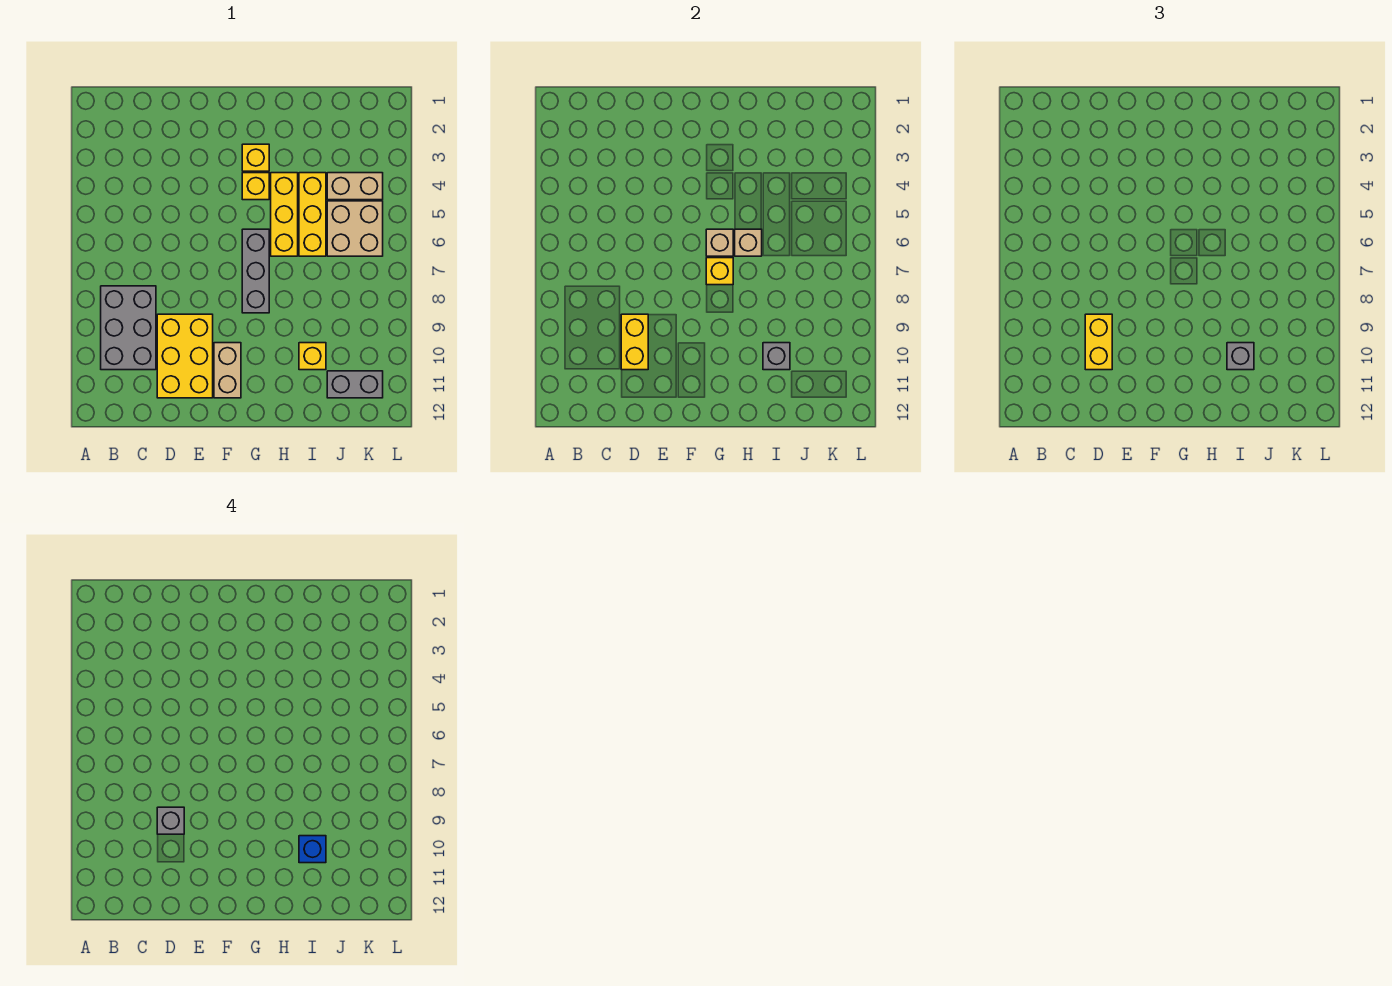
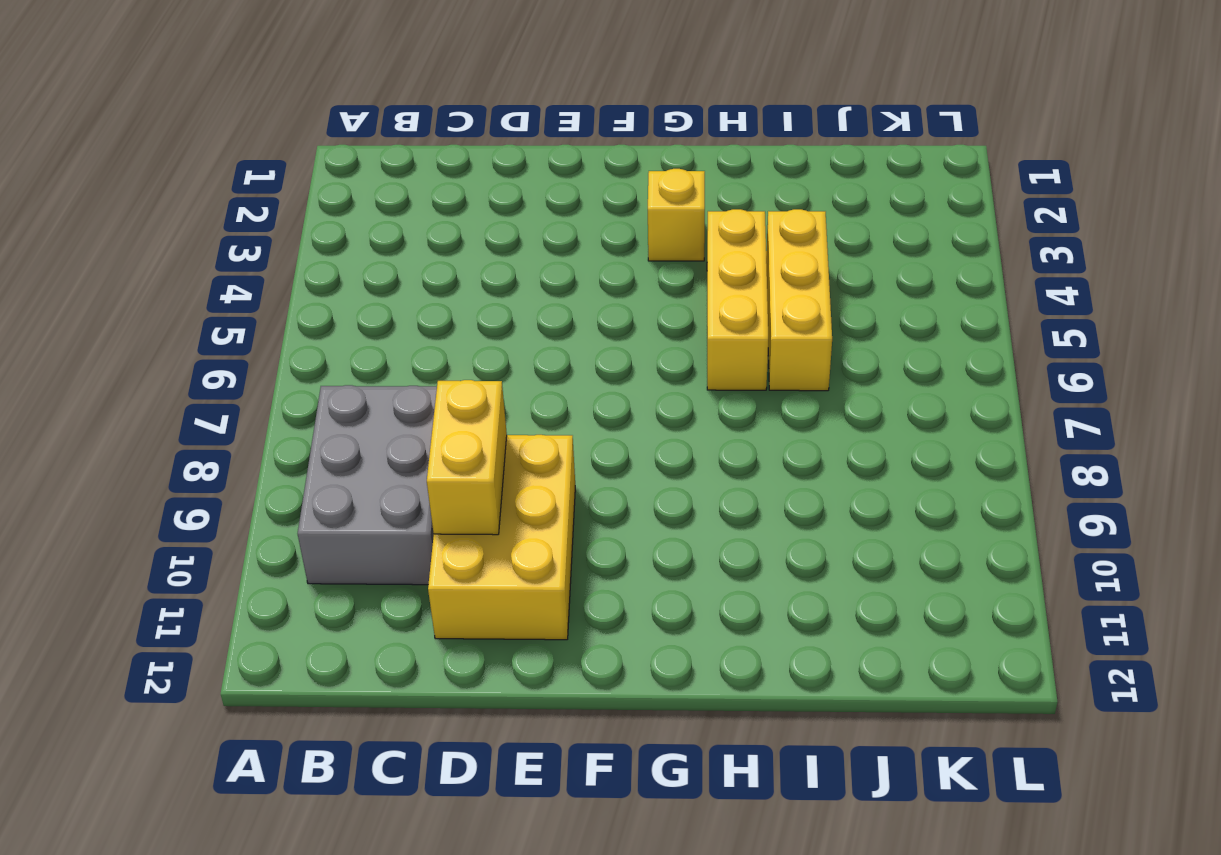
none -> tan brick F10:F11 level 1
none -> yellow brick G4 level 1
none -> grey brick G6:G8 level 1

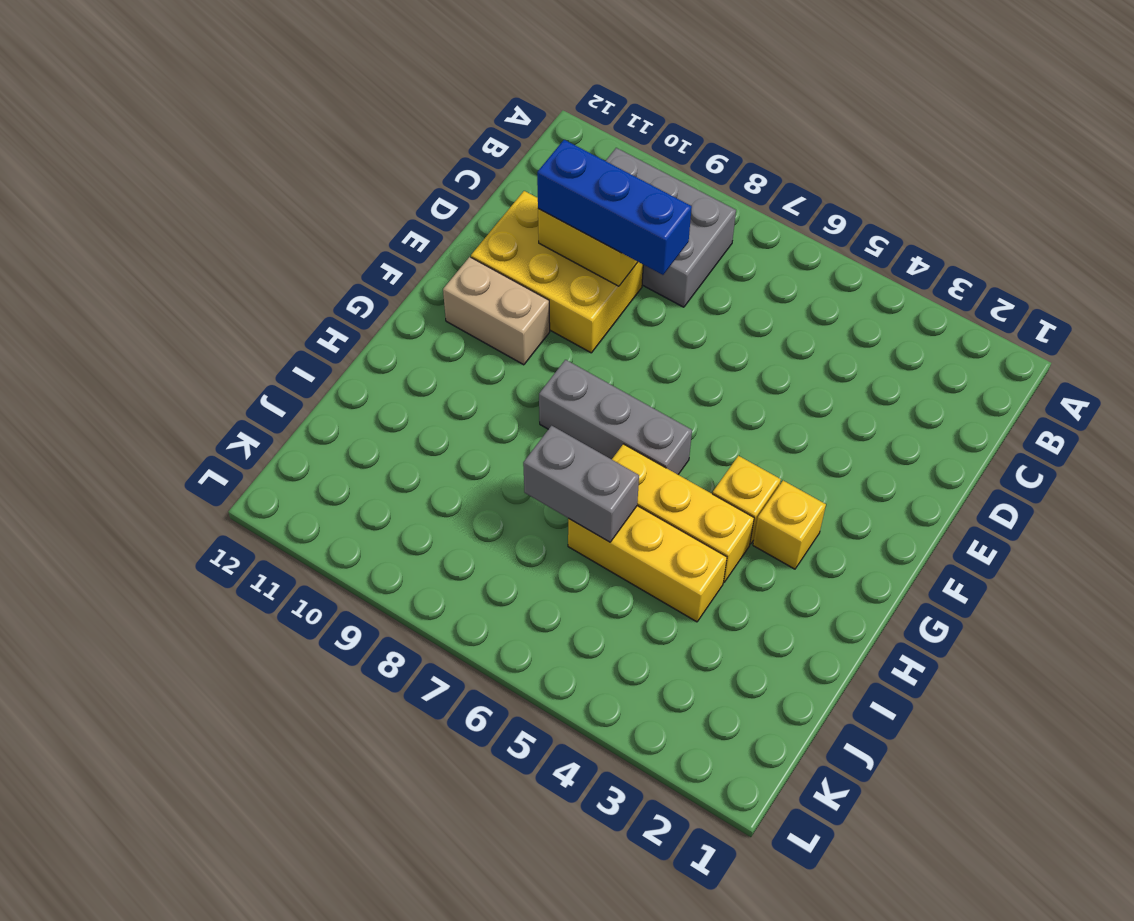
blue brick D8:D10 level 3 -> yellow brick D9:D10 level 3
grey brick I6:I7 level 2 -> grey brick J11:K11 level 1
none -> yellow brick I10 level 1
none -> tan brick J4:K4 level 1
none -> tan brick J5:K6 level 1

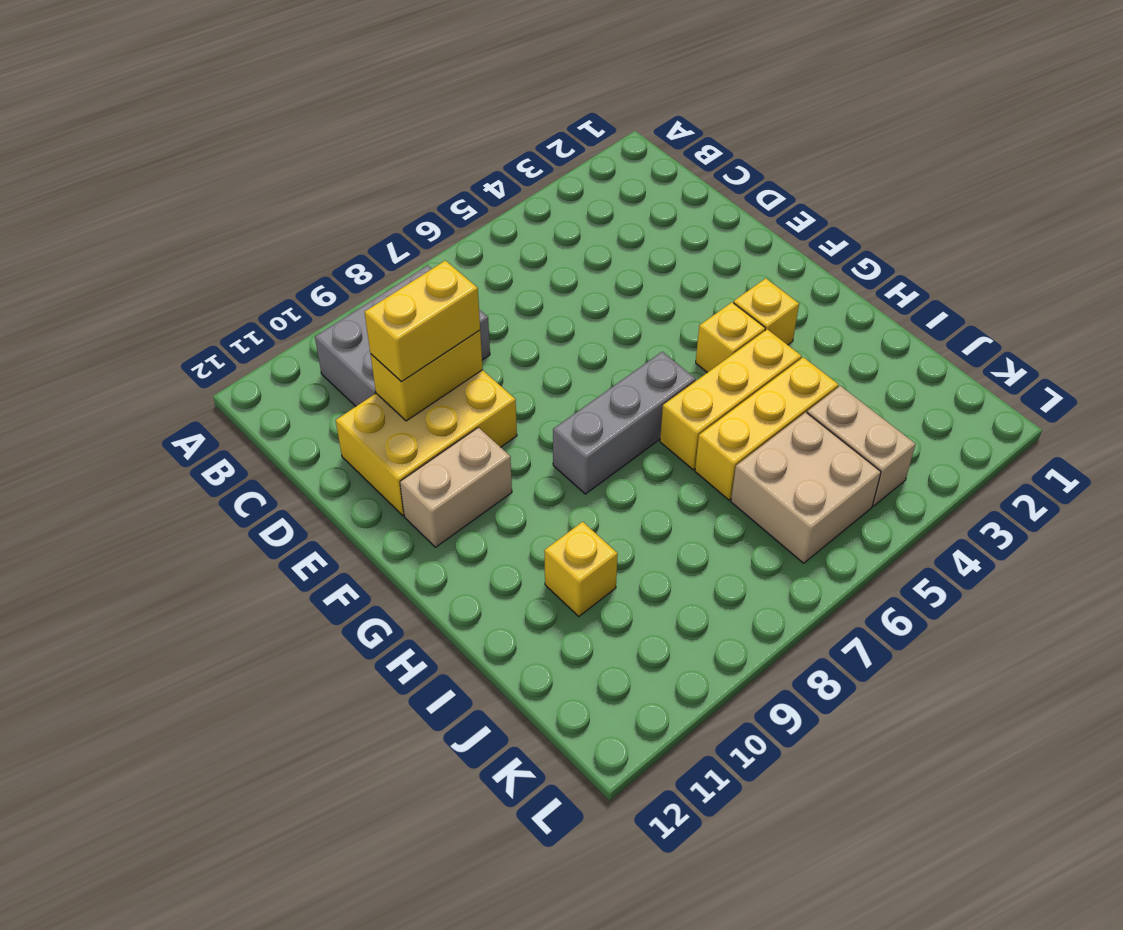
none -> grey brick J11:K11 level 1
none -> tan brick G6 level 2
none -> yellow brick G7 level 2

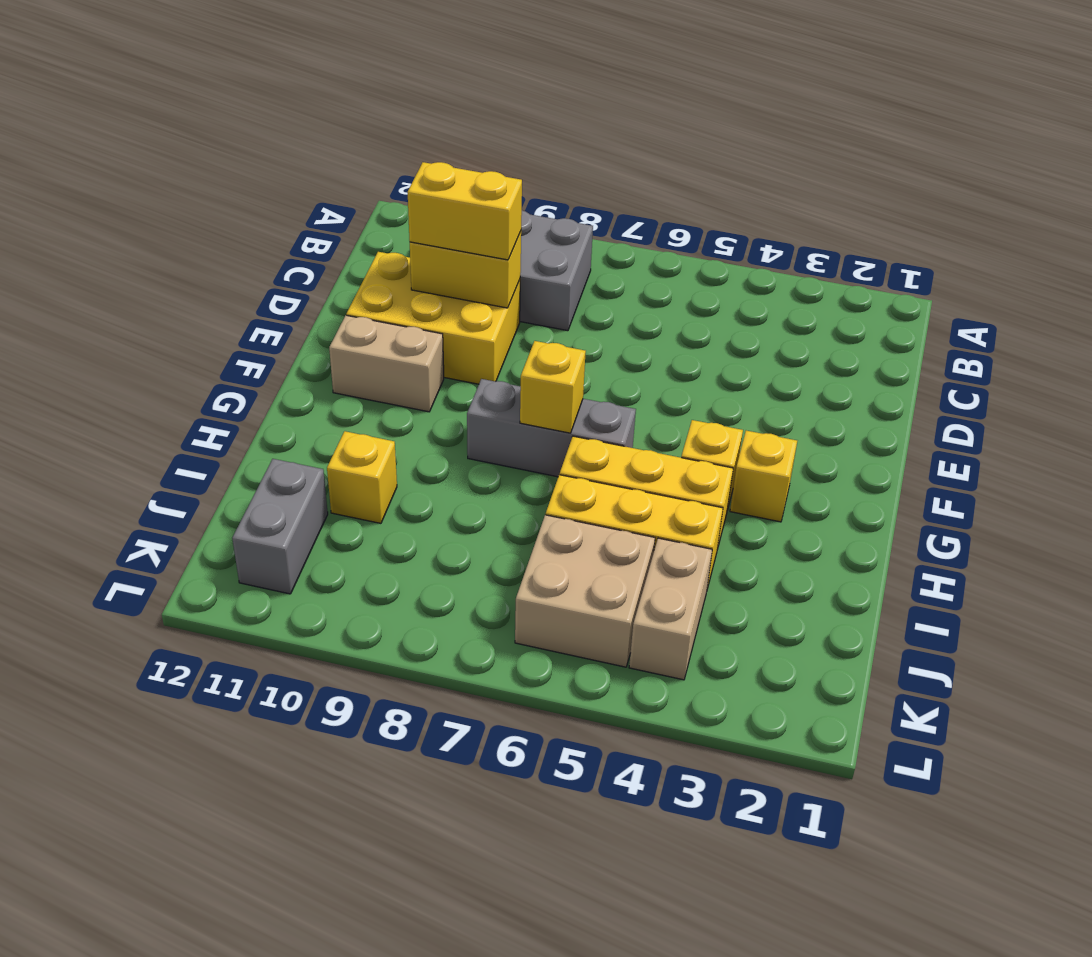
none -> tan brick G6 level 2
none -> tan brick H6 level 2
none -> grey brick I10 level 2

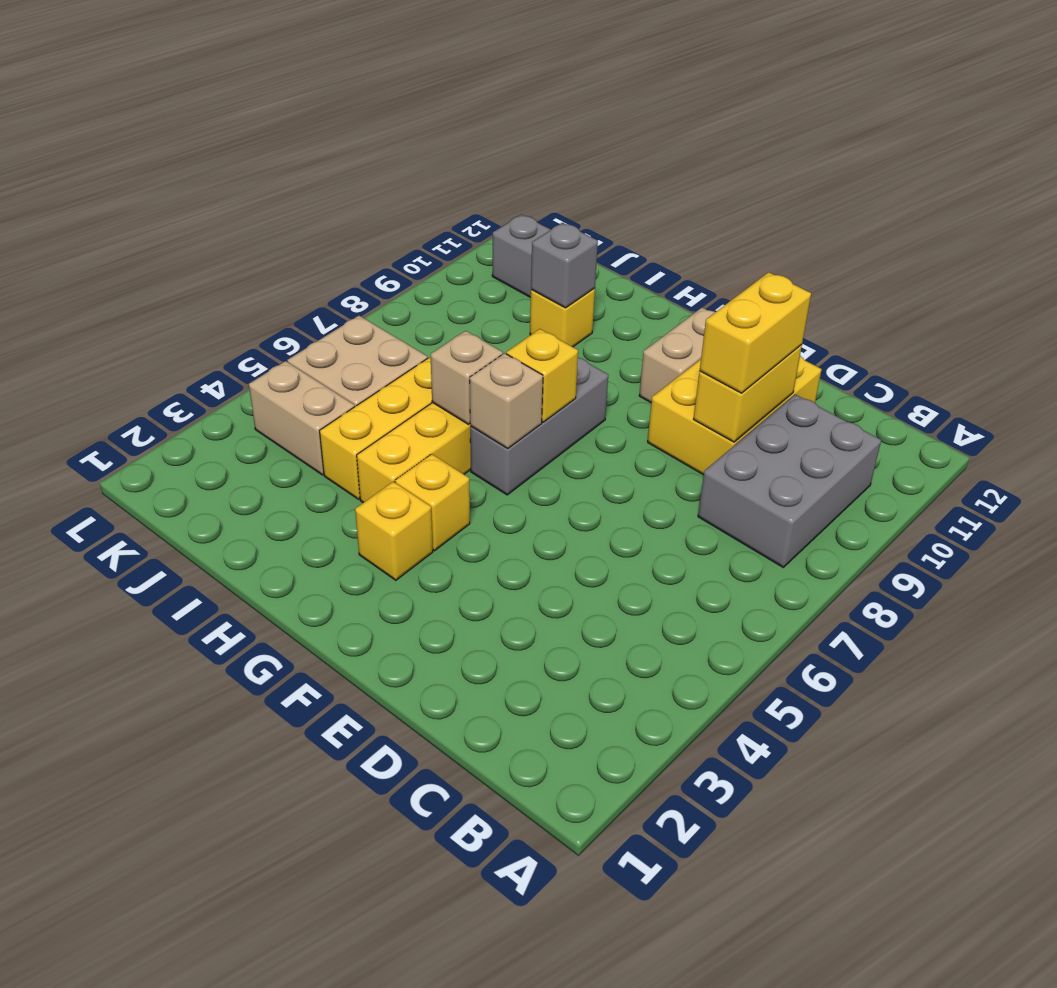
none -> grey brick I10 level 3
none -> grey brick D9 level 4
none -> blue brick I10 level 4

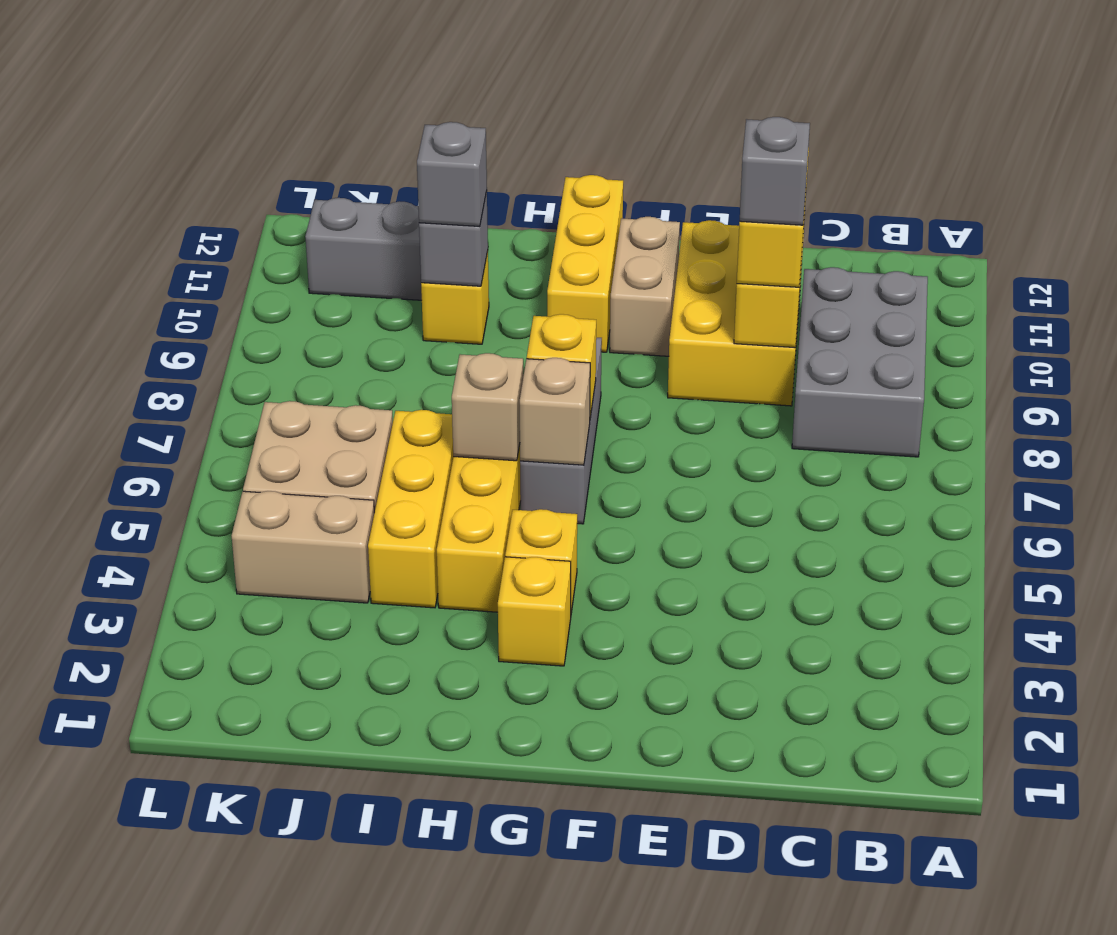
yellow brick G10:G12 level 1 -> none
none -> blue brick I10 level 4

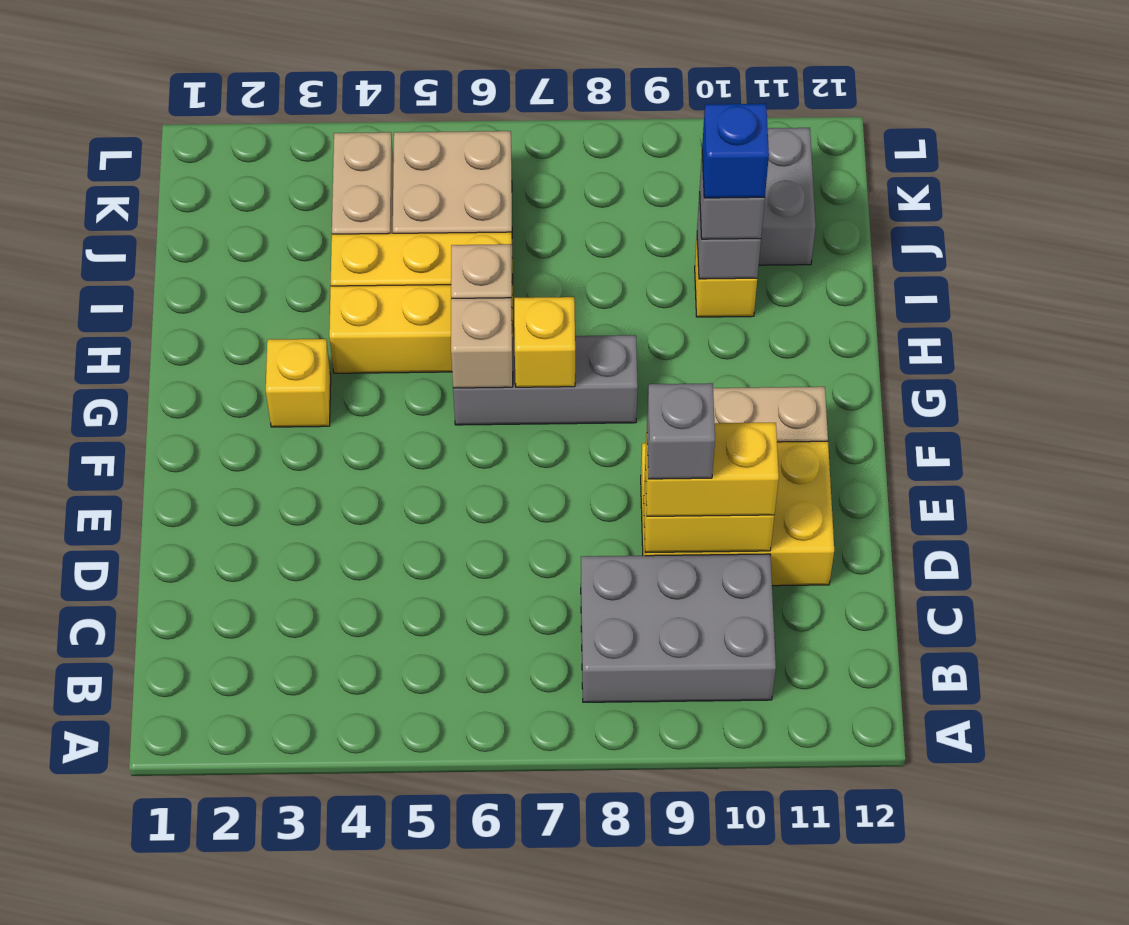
none -> yellow brick G4 level 1

